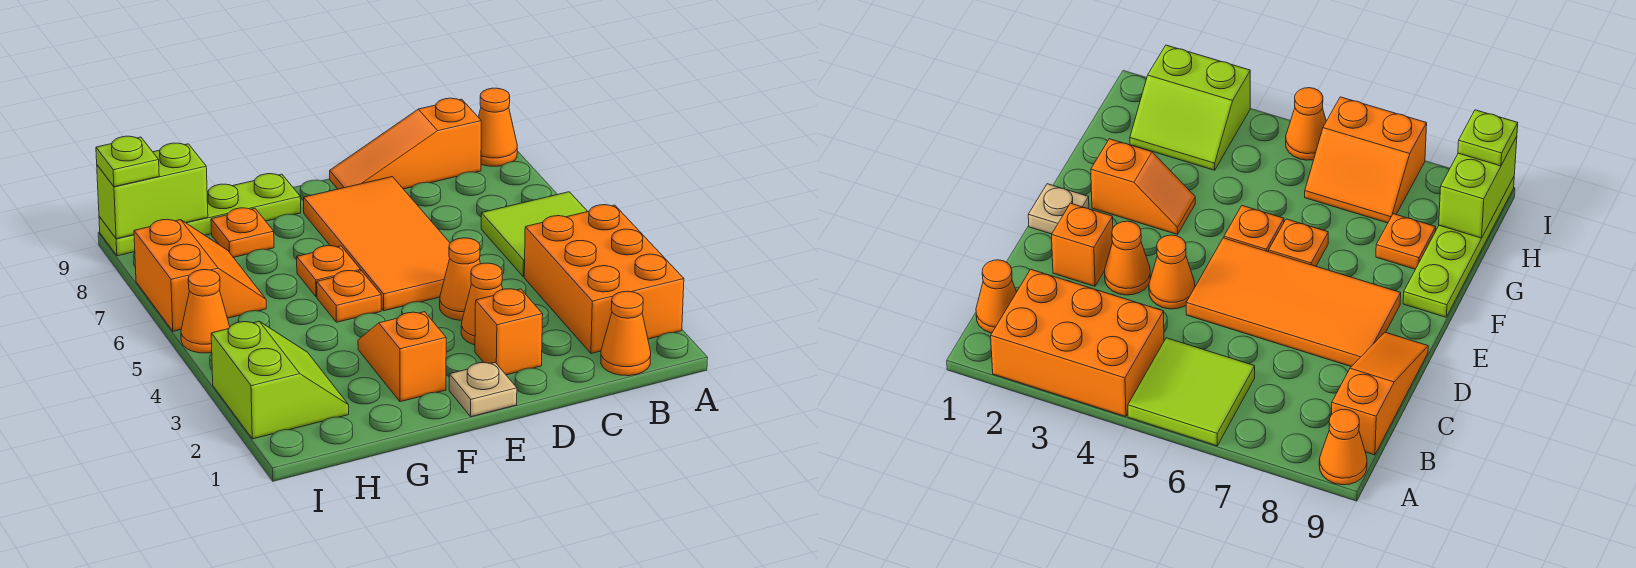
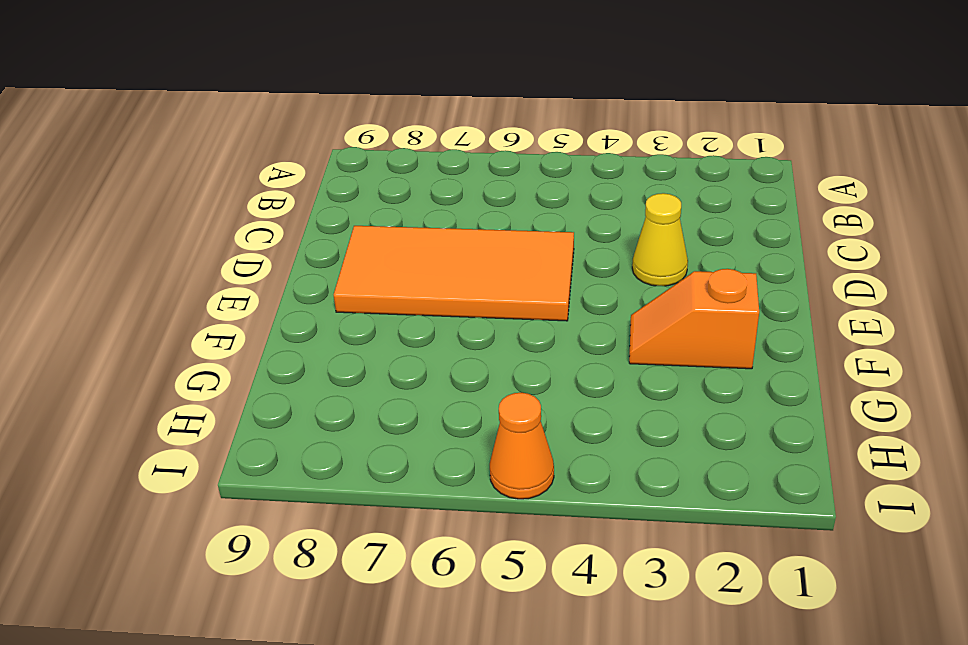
yellow cone D3 level 1 -> orange cone D3 level 1
none -> orange brick A2:B4 level 1
none -> lime tile A5:B6 level 1
none -> orange cone A9 level 1

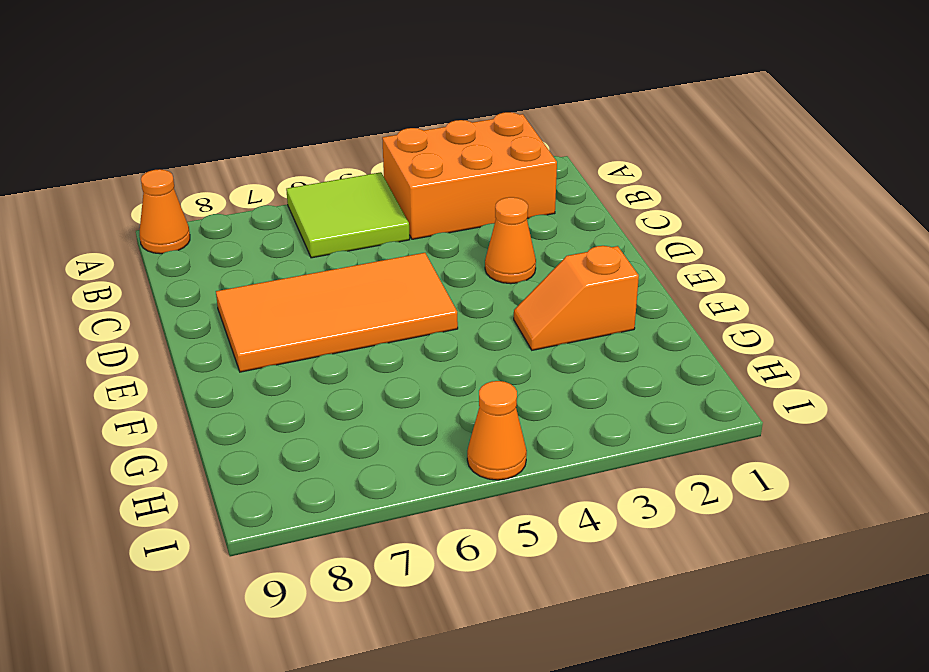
none -> orange cone B1 level 1
none -> orange slope B9:D9 level 1 top B
none -> orange brick D2 level 1

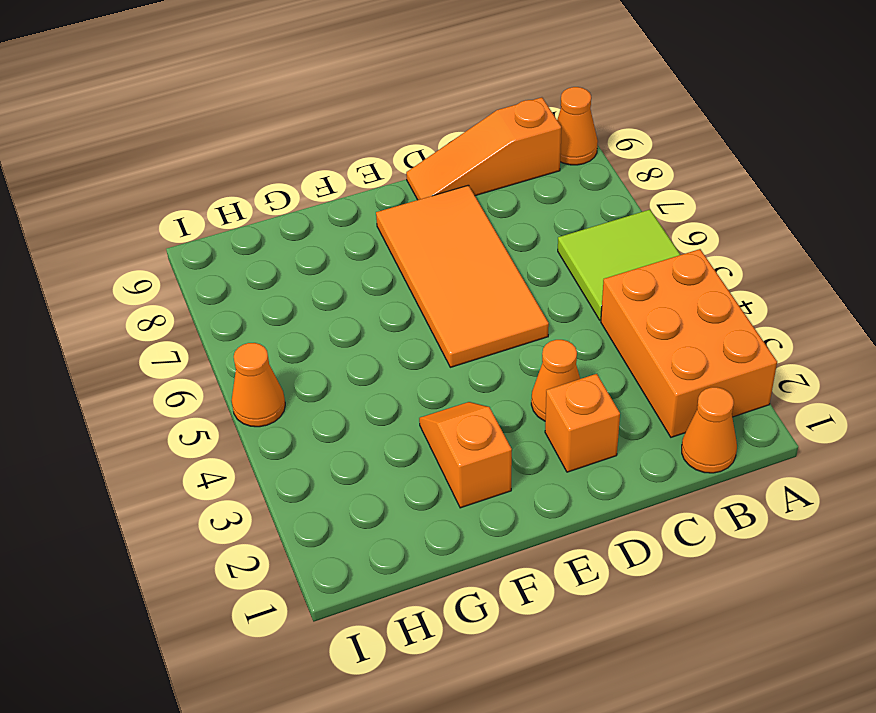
none -> orange cone D4 level 1
none -> tan plate E1 level 1
none -> orange plate F5 level 1

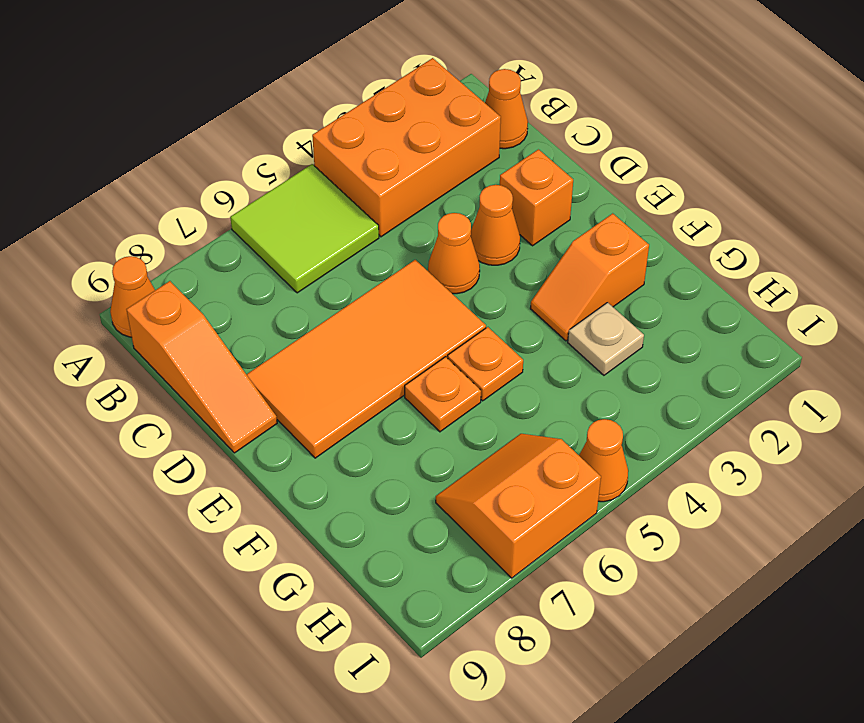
tan plate G3 level 1 -> tan plate E1 level 1
none -> lime plate F9:I9 level 1
none -> orange plate G8 level 1
none -> lime slope H2:I3 level 1 top I

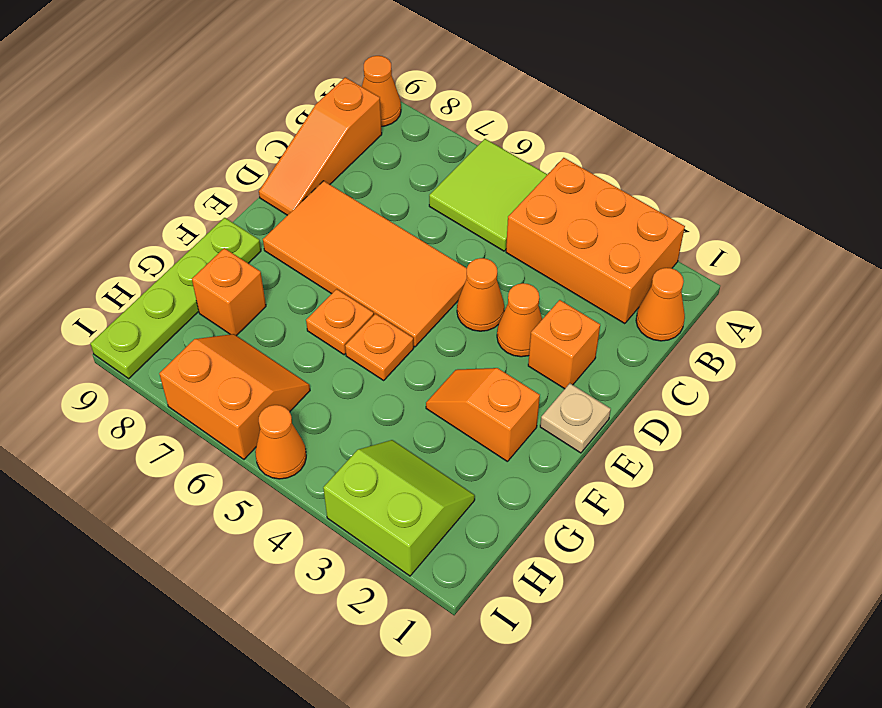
orange brick G8 level 1 -> orange plate G8 level 1
none -> lime brick H9:I9 level 2
none -> lime plate I9 level 3

